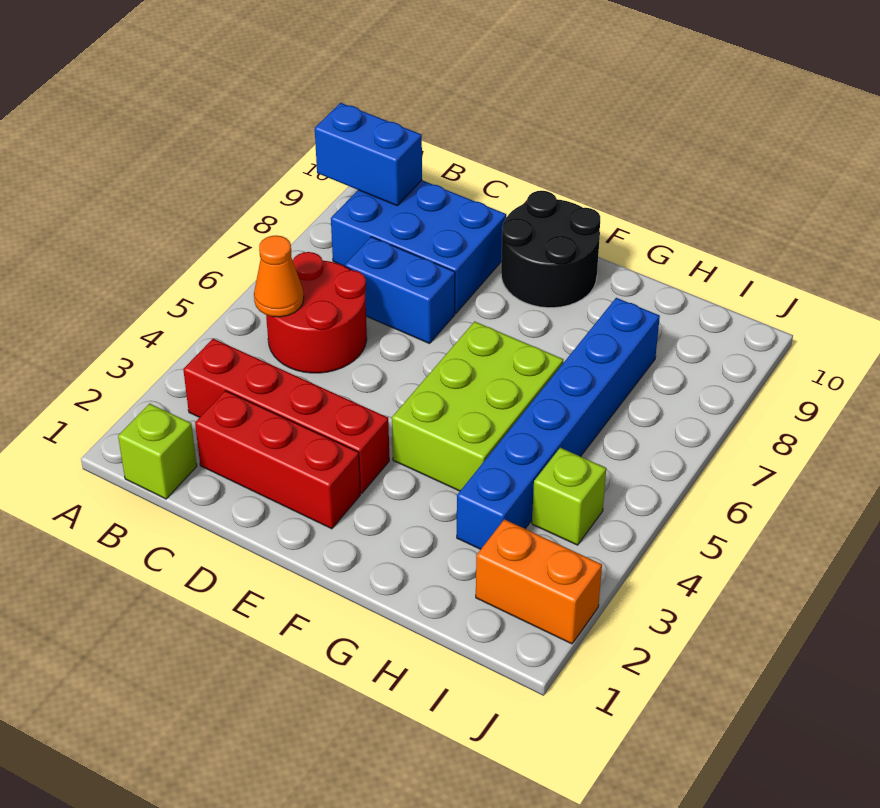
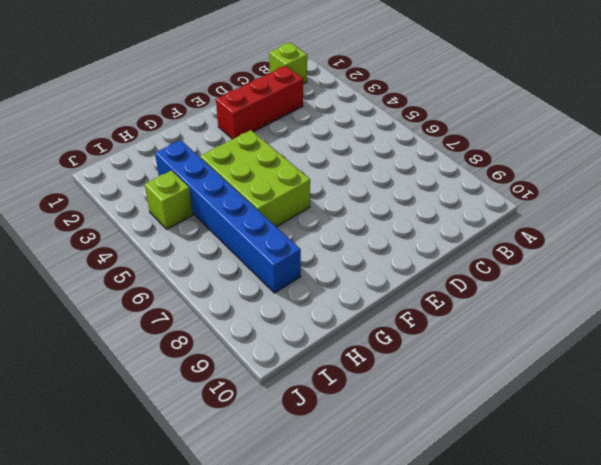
none -> red brick B3:E3 level 1
none -> red round brick B5:C6 level 1
none -> blue brick B8:D9 level 1

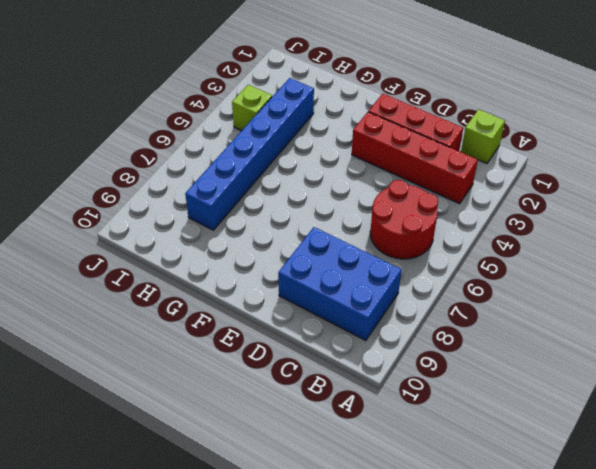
none -> blue brick C7:D7 level 1
none -> black round brick E9:F10 level 1
none -> lime brick F4:G6 level 1

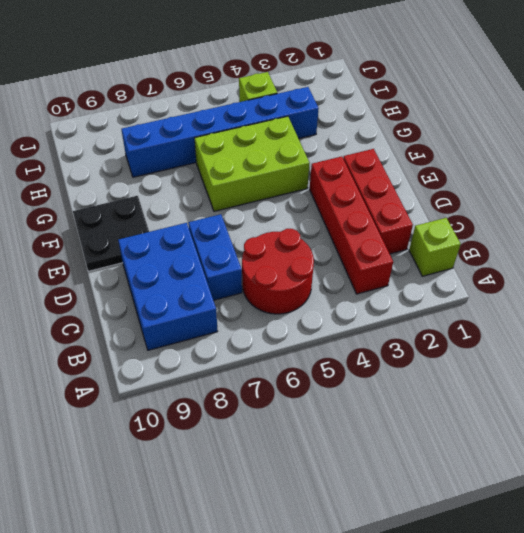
black plate E9:F10 level 1 -> black round brick E9:F10 level 1
none -> orange brick I2:J2 level 1
none -> blue brick A9:B9 level 2
none -> orange cone B5 level 2

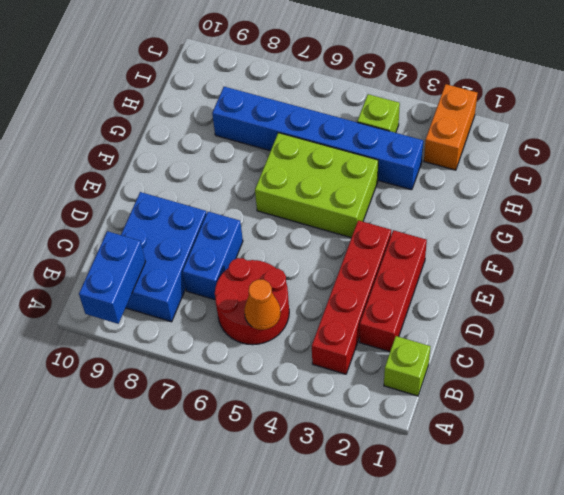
none -> black round brick E9:F10 level 1

